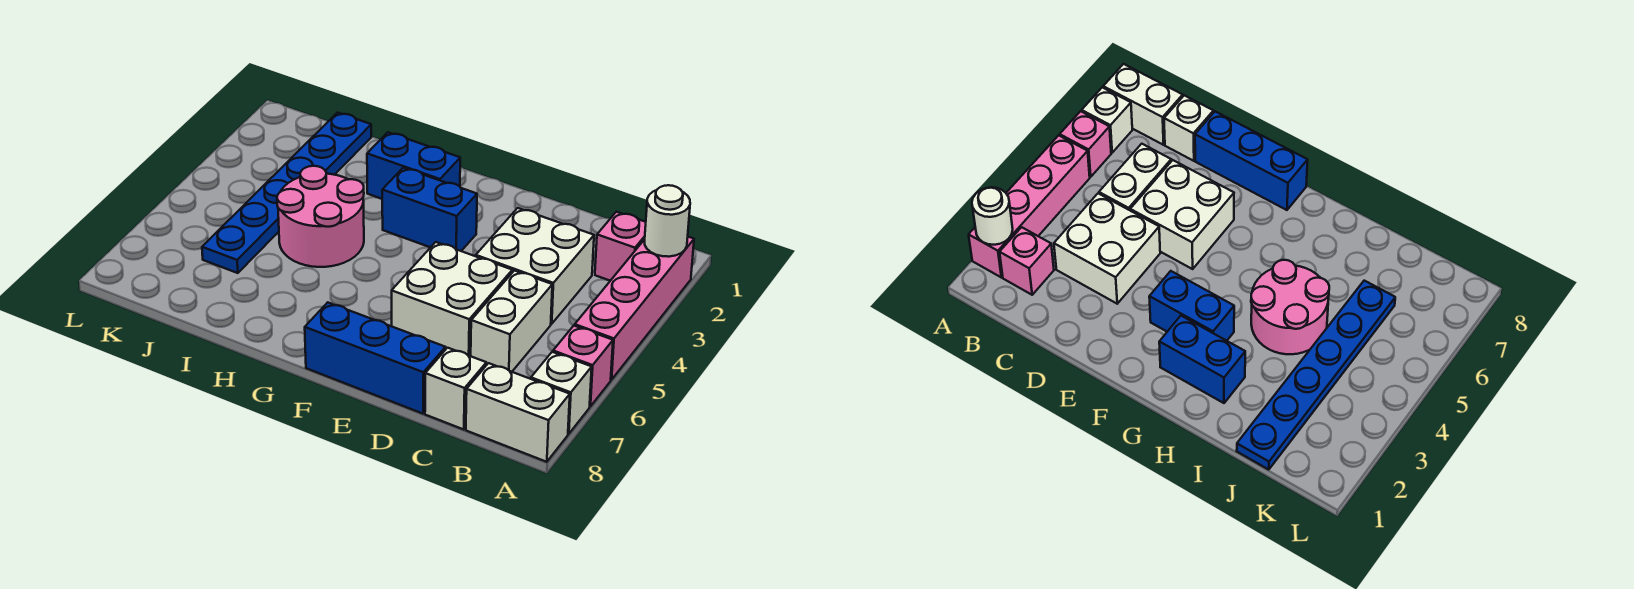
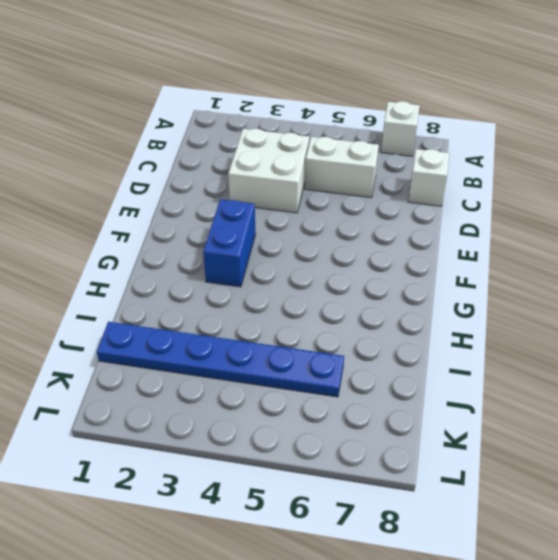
none -> pink brick A2:A5 level 1
none -> pink brick A6 level 1
none -> white brick A8:B8 level 1

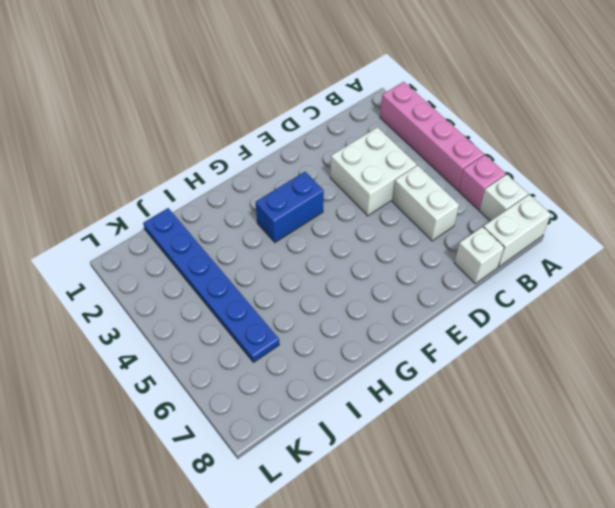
none -> pink brick B2 level 1
none -> white brick D5:E6 level 1
none -> blue brick D8:F8 level 1

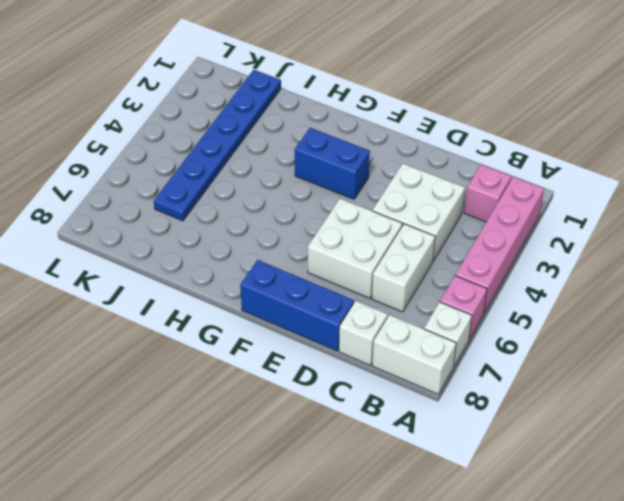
none -> blue brick G2:H2 level 1
none -> pink round brick H4:I5 level 1
none -> white round brick A2 level 2

